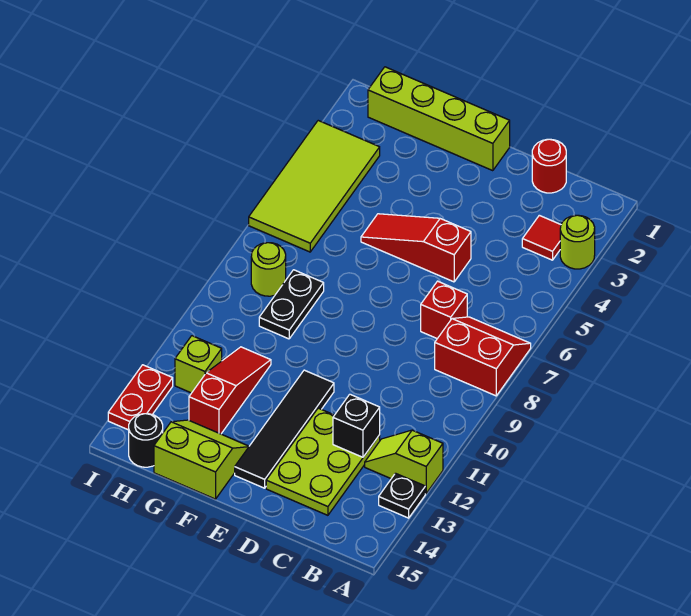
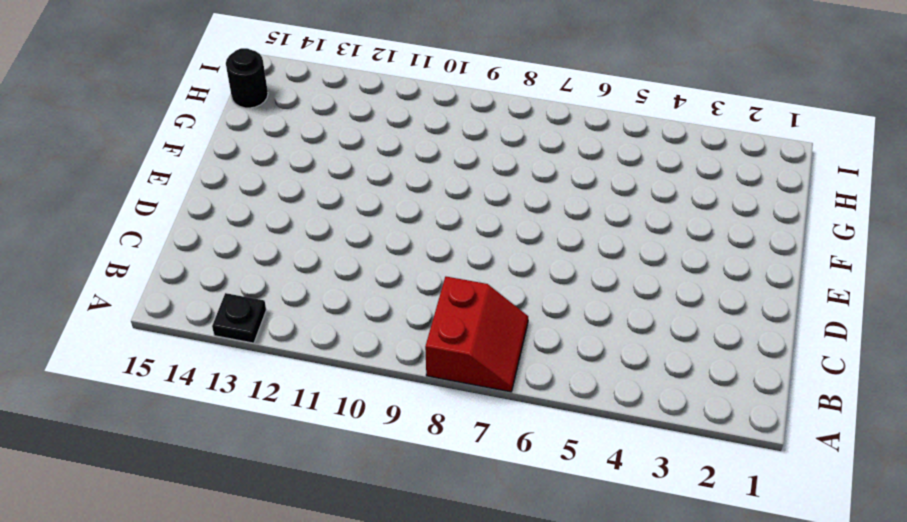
none -> lime round brick A3 level 1
none -> lime slope A12:B12 level 1 top A
none -> red tile B3 level 1

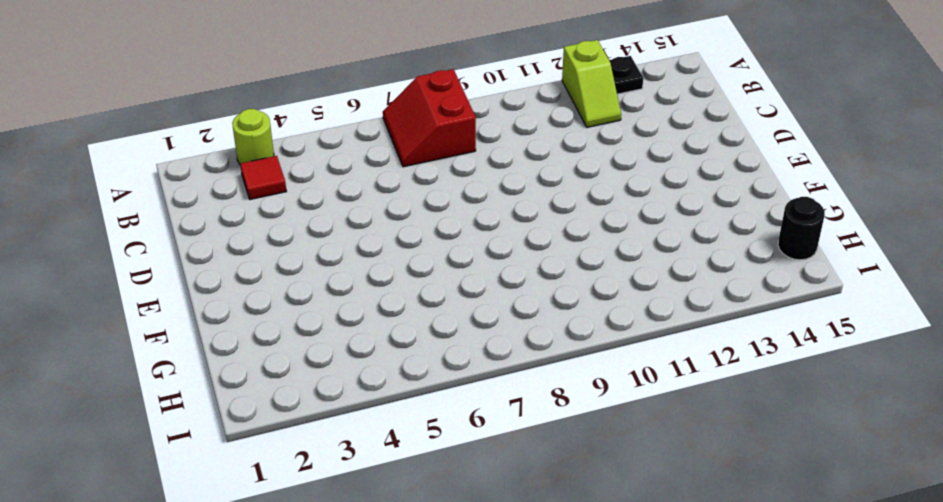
none -> red round brick C1 level 1
none -> red brick C7 level 1
none -> lime plate C12:D14 level 1

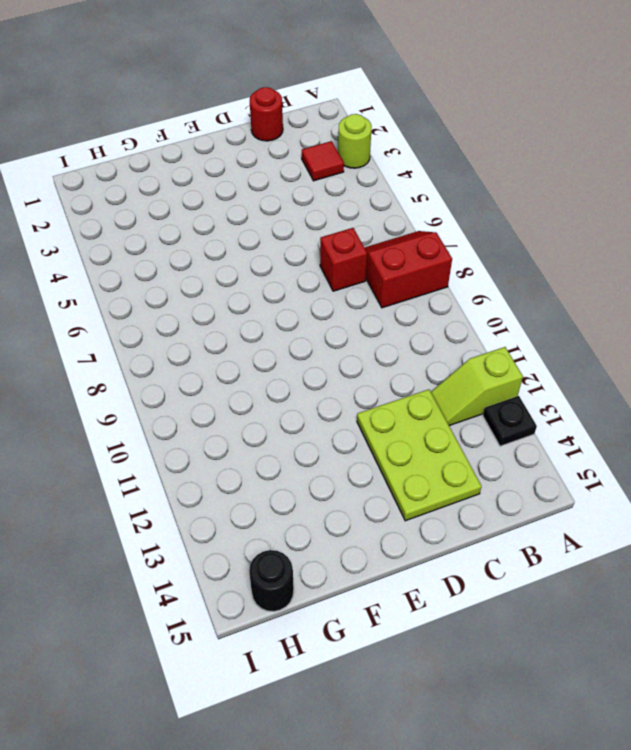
none -> red slope D5:F5 level 1 top D
none -> lime brick E1:H1 level 1
none -> black tile E11:E14 level 1

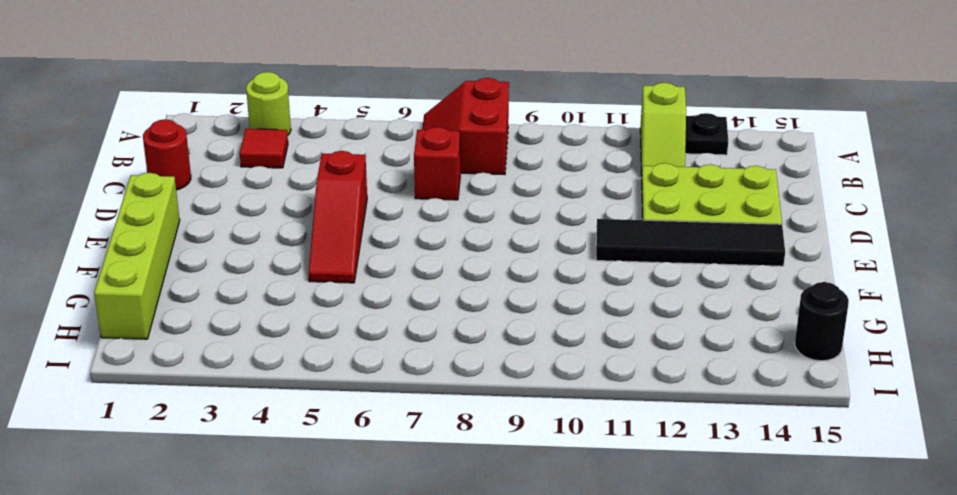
none -> lime slope F14:G15 level 1 top 15
none -> black plate G8:G9 level 1
none -> red slope G11:G13 level 1 top 13

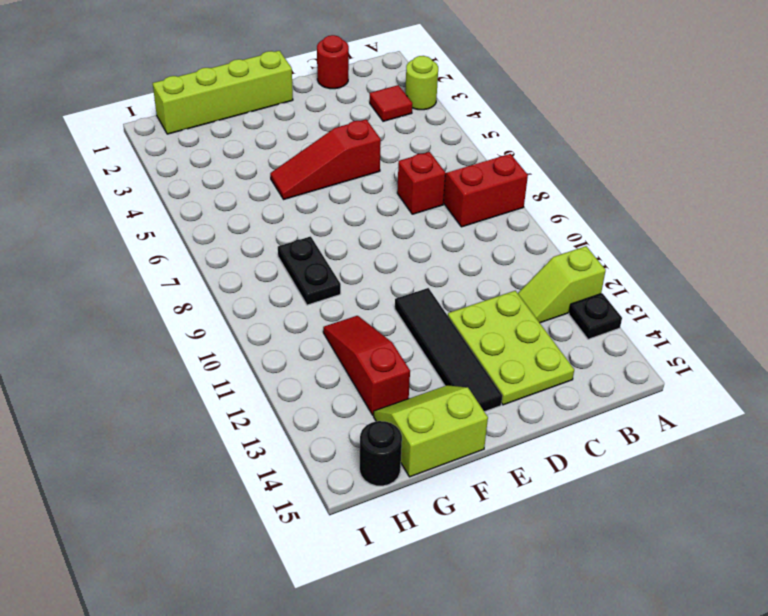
none -> lime tile H3:I6 level 1
none -> lime round brick H8 level 1
none -> lime brick H12 level 1

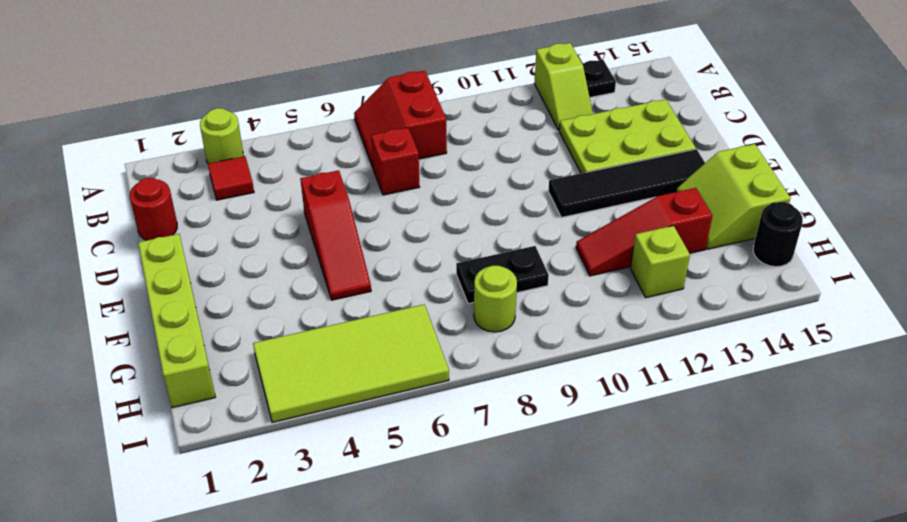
none -> red plate I13:I14 level 1
none -> black brick C12 level 2

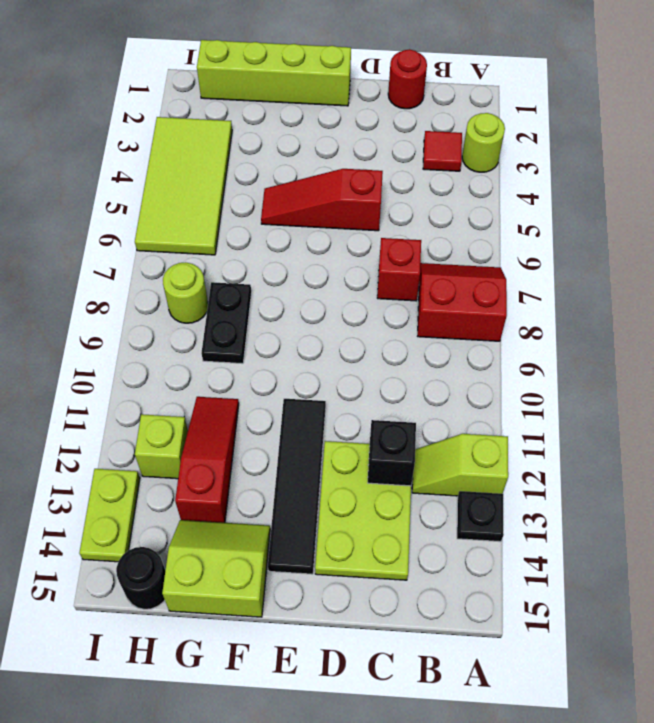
lime plate I13:I14 level 1 -> red plate I13:I14 level 1

